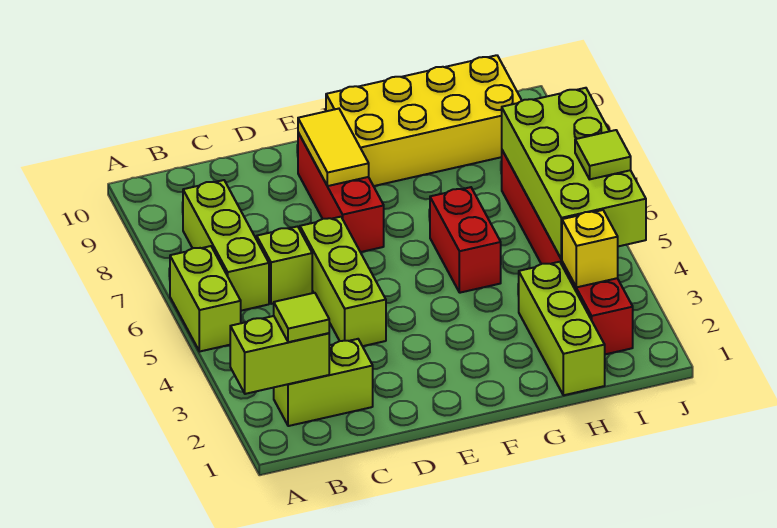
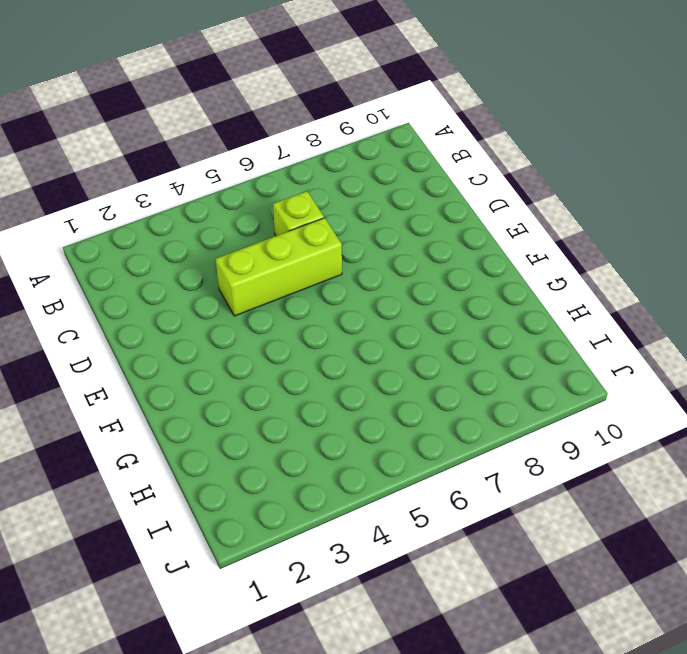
none -> lime brick A5:A6 level 1
none -> lime brick B2:C2 level 1
none -> lime brick B6:B8 level 1

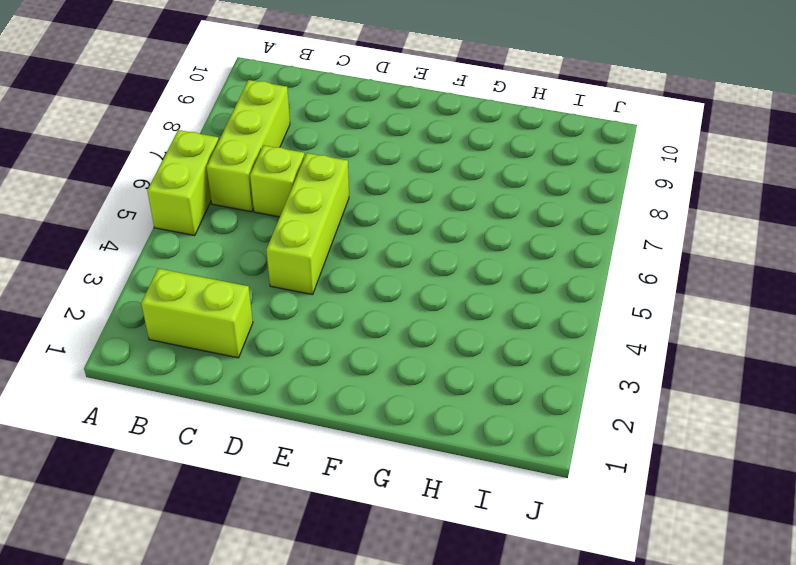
none -> red brick E7:E9 level 1
none -> yellow brick F9:I10 level 1
none -> red brick G5:G6 level 1

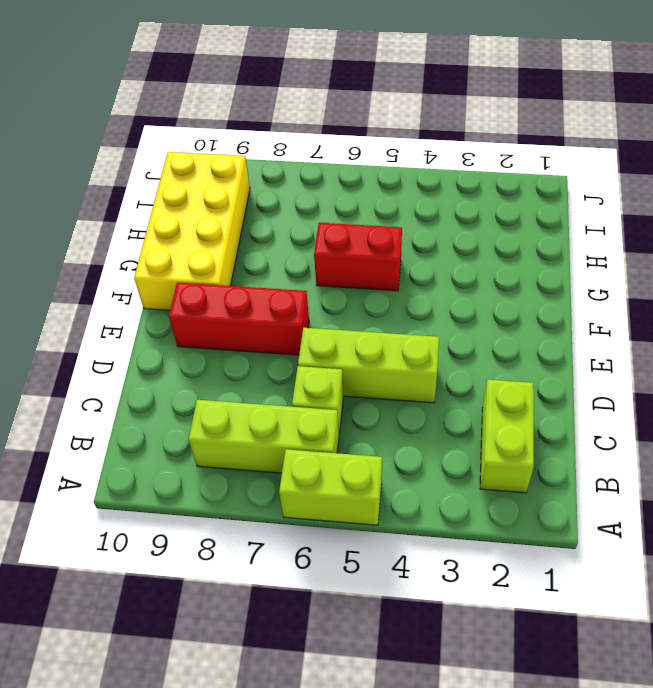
none -> lime brick H1:H3 level 1
none -> red brick I2:I7 level 1
none -> lime brick A2:B2 level 2

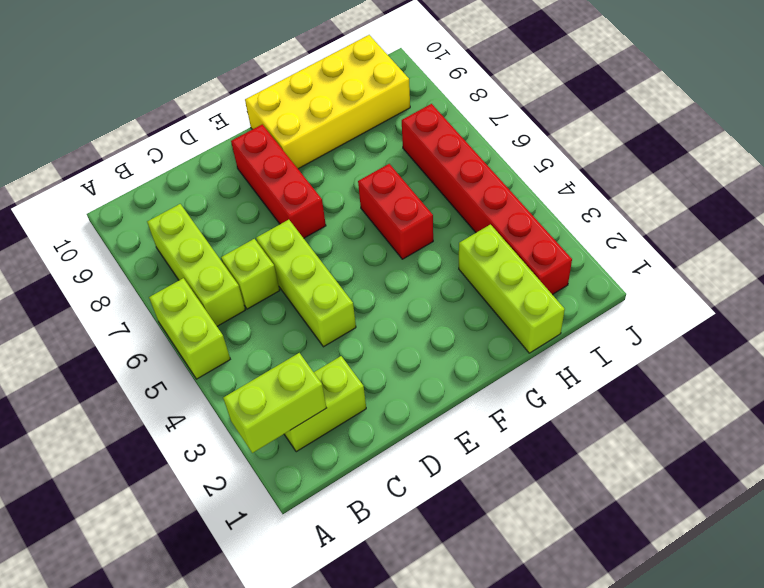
none -> yellow tile E8:E9 level 2
none -> yellow brick I3 level 2
none -> lime brick I4:J7 level 2

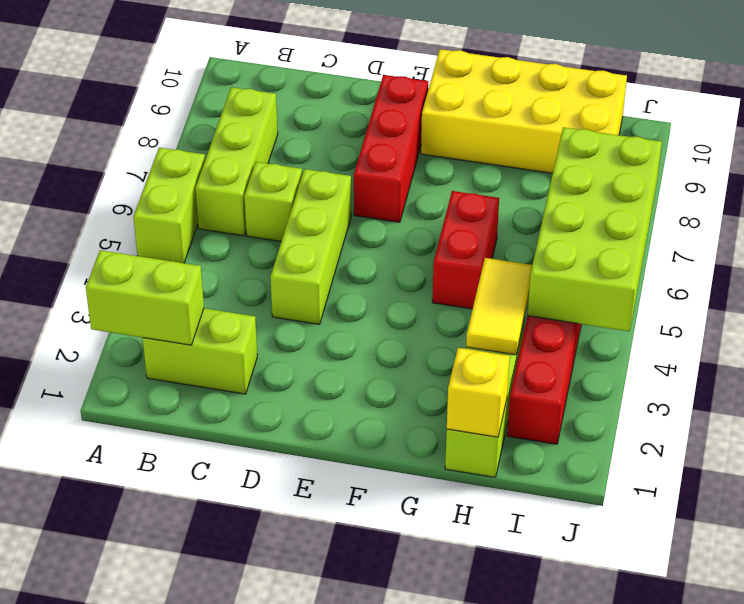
yellow brick H1 level 2 -> yellow brick I3 level 2
yellow tile H3:H4 level 2 -> yellow tile E8:E9 level 2
none -> lime tile B2 level 3
none -> lime tile J5 level 3

